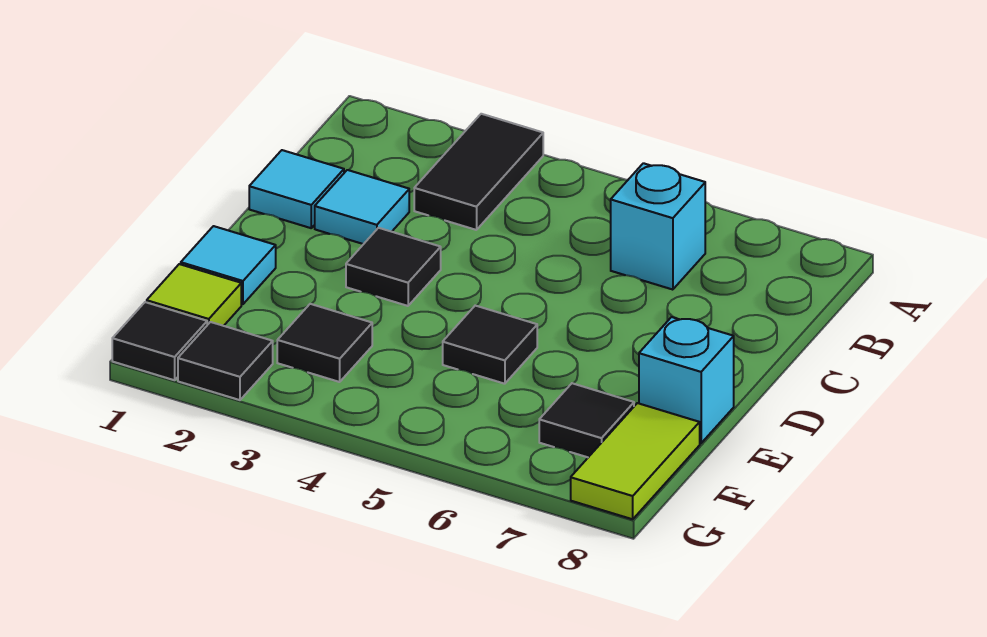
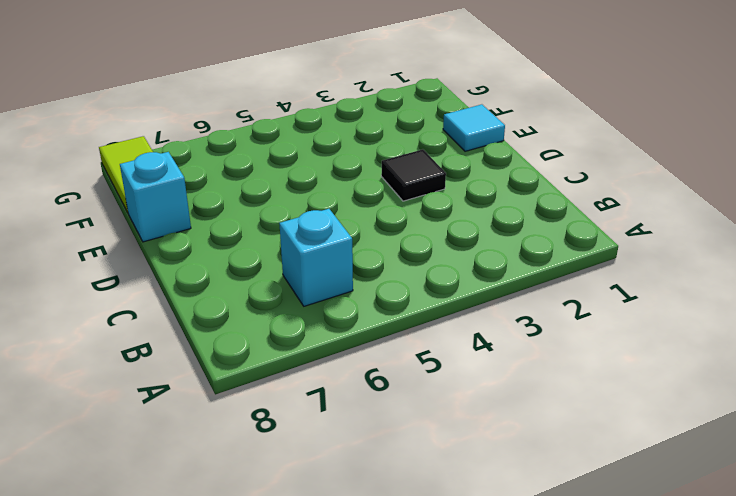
none -> black tile A3:B3 level 1
none -> cyan tile C1 level 1
none -> cyan tile C2 level 1

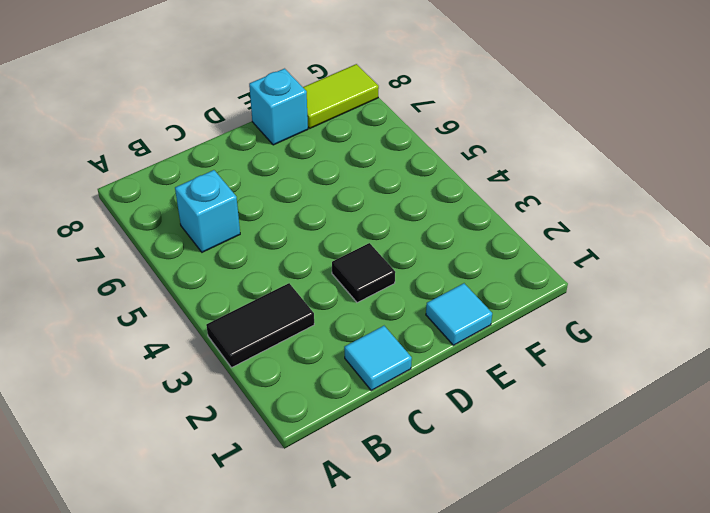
none -> cyan tile C2 level 1
none -> black tile E5 level 1
none -> lime tile F1 level 1

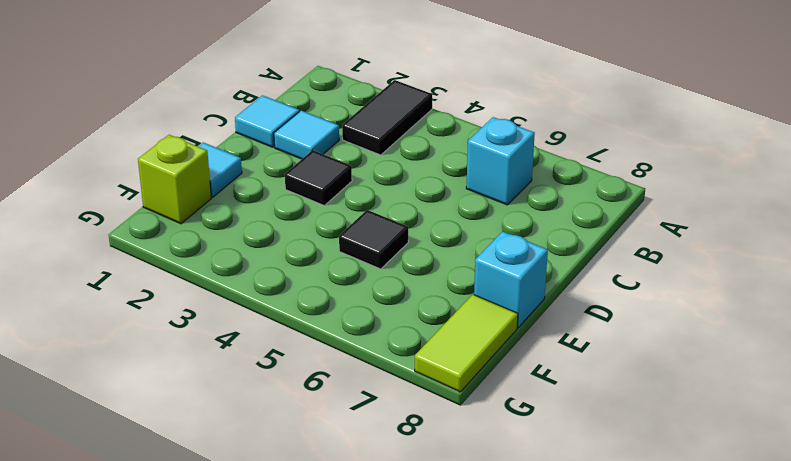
lime brick F1 level 1 -> lime tile F1 level 1
none -> black tile F3 level 1
none -> black tile F7 level 1
none -> black tile G1 level 1

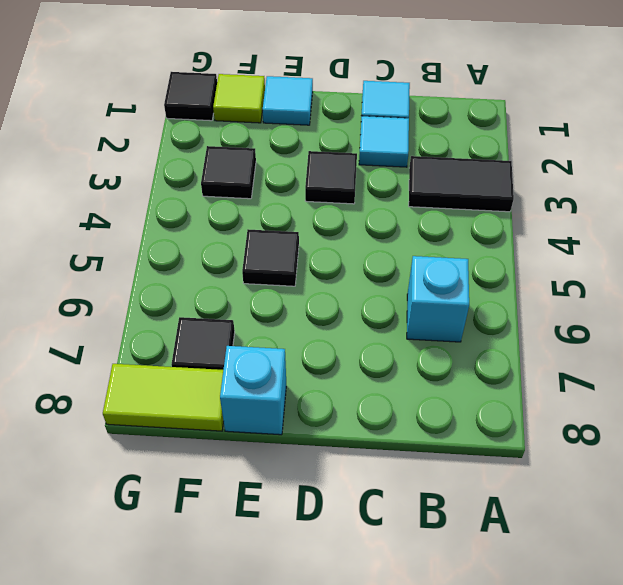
none -> black tile G2 level 1

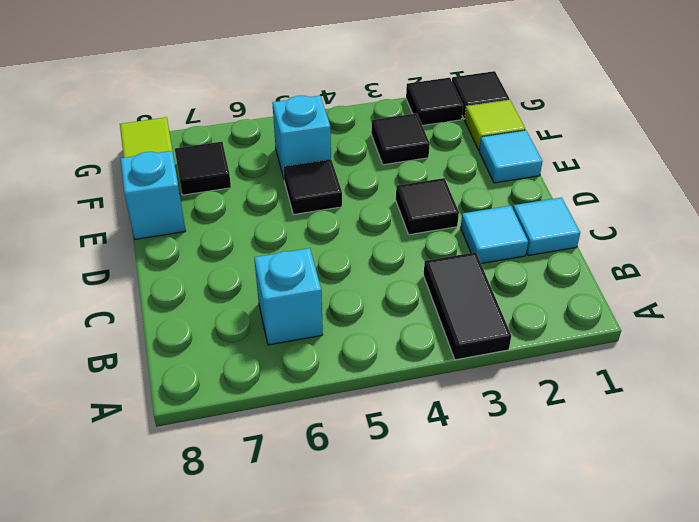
cyan brick F5 level 1 -> none

